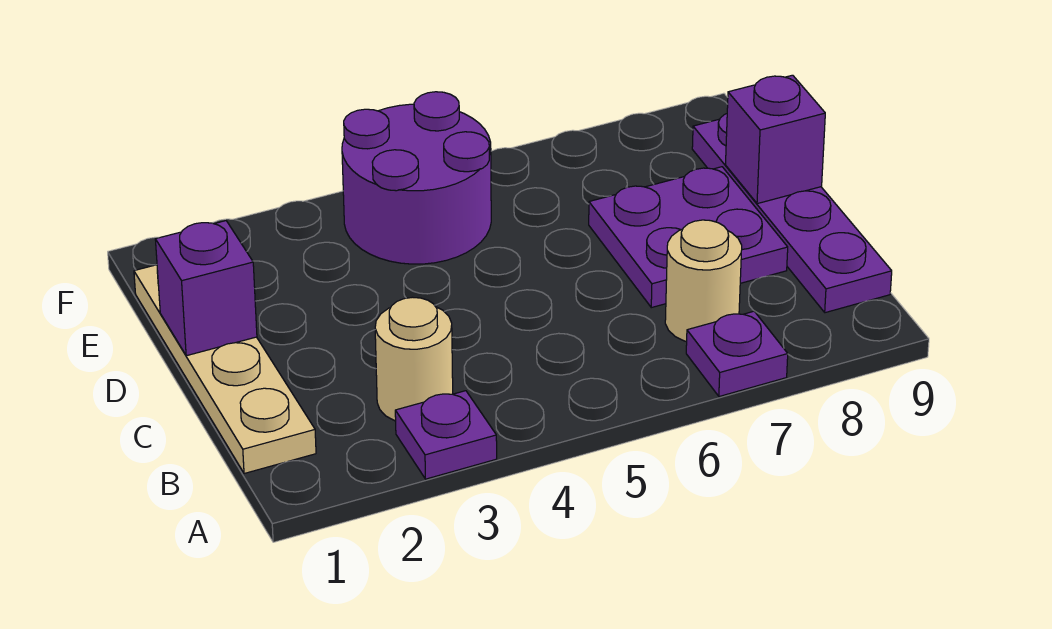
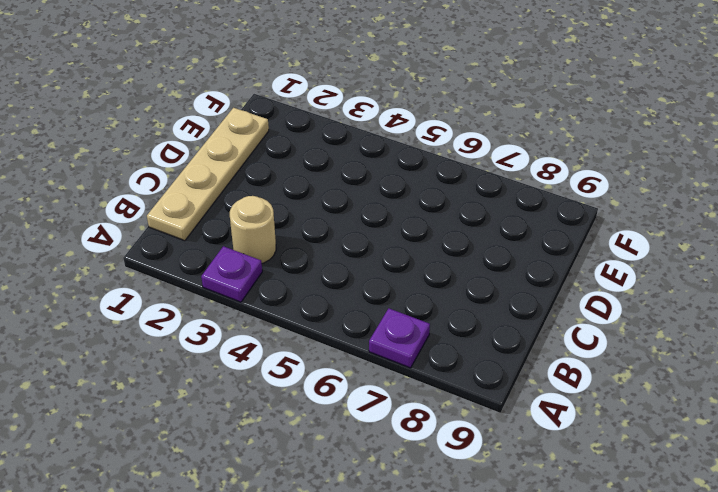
none -> tan round brick B7 level 1
none -> purple plate B9:E9 level 1

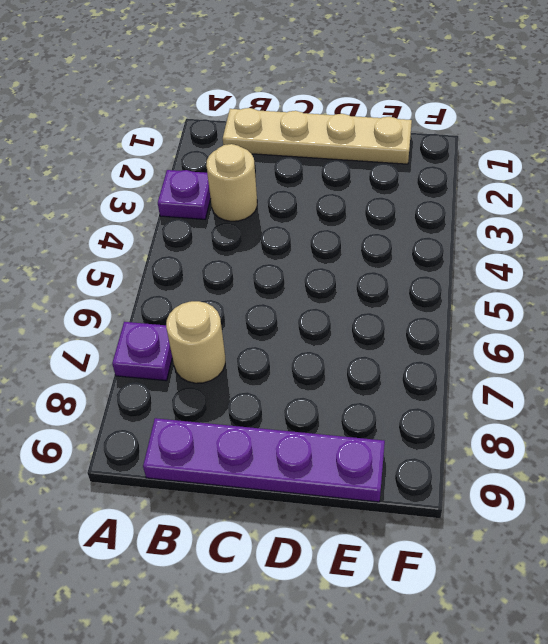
none -> purple plate C7:D8 level 1
none -> purple round brick E4:F5 level 1

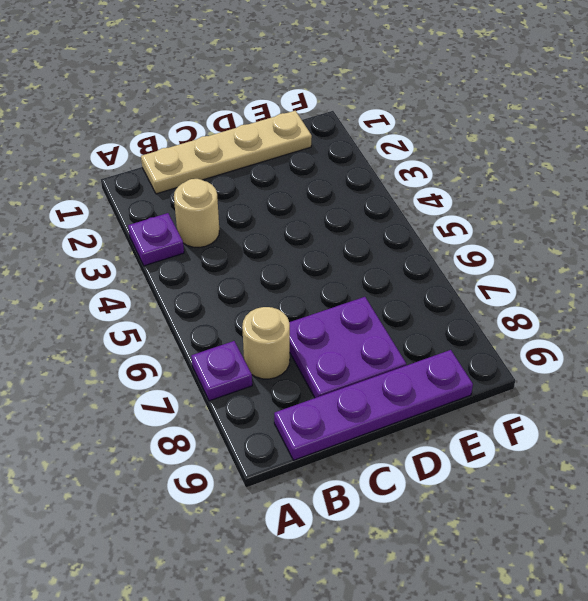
none -> purple round brick E4:F5 level 1
none -> purple brick D1 level 2

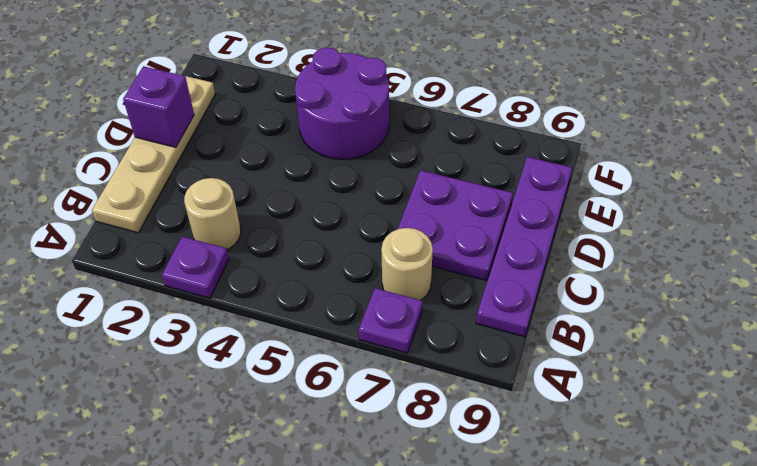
none -> purple brick D9 level 2

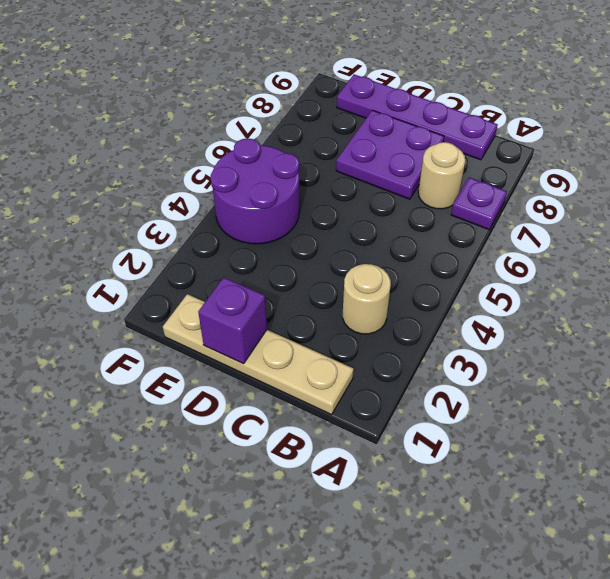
none -> purple plate A3 level 1
none -> purple brick D9 level 2

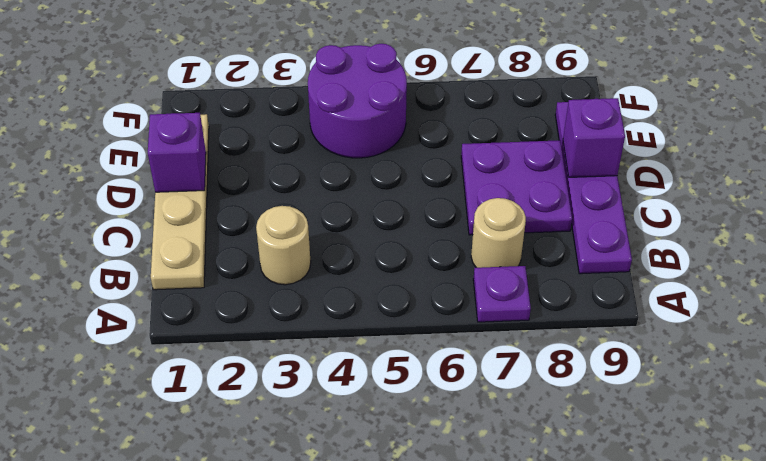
none -> purple plate A3 level 1

